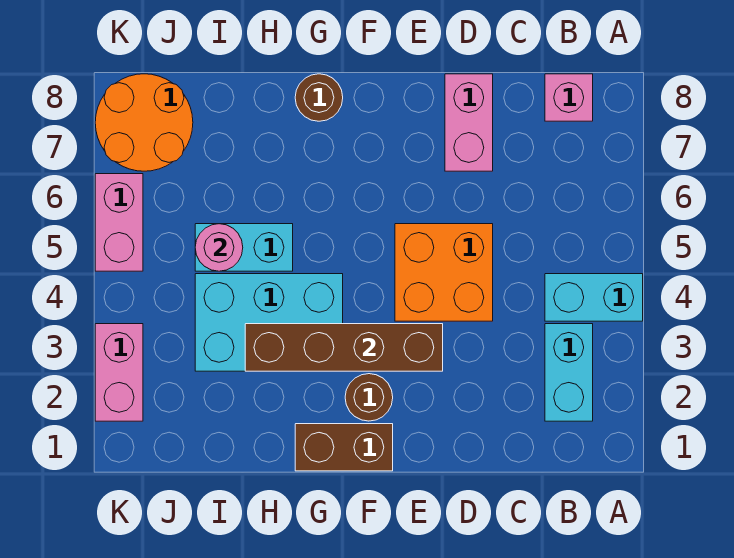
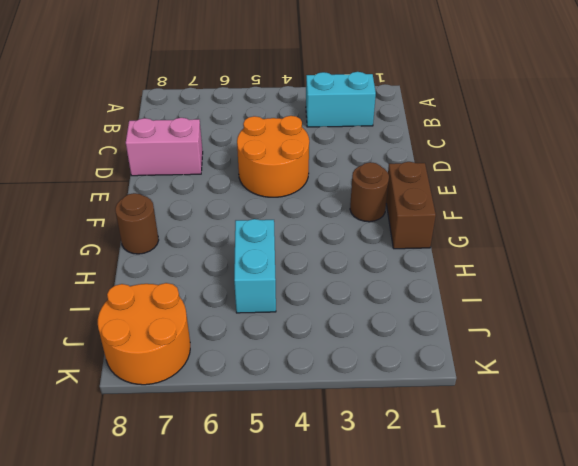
orange round brick D4:E5 level 1 -> orange brick D4:E5 level 1
none -> cyan brick A4:B4 level 1
none -> pink brick B8 level 1
none -> cyan brick G3:I4 level 1

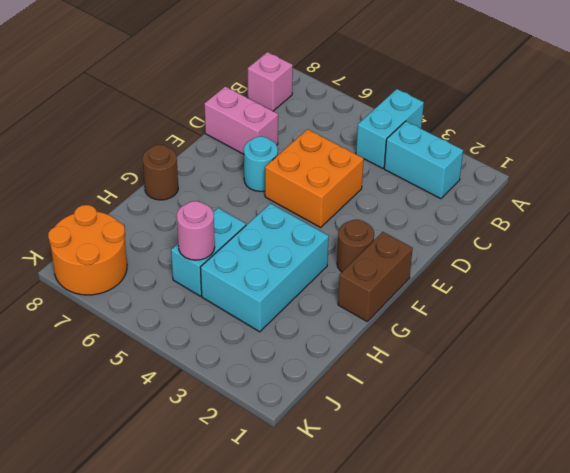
cyan round brick E6 level 1 -> none
none -> pink brick K2:K3 level 1
none -> pink brick K5:K6 level 1
none -> brown brick E3:H3 level 2

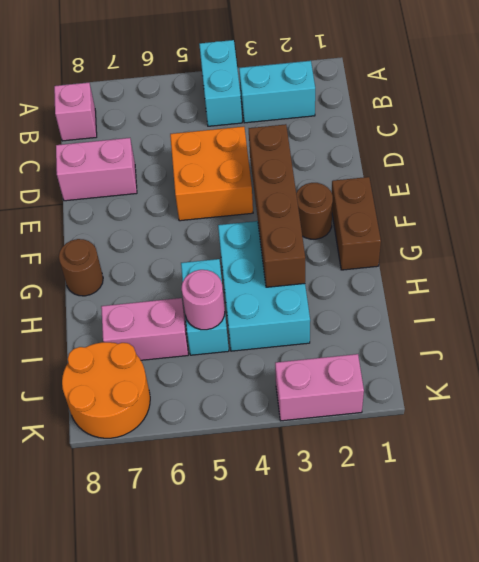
pink brick I6:I7 level 1 -> pink brick K5:K6 level 1

